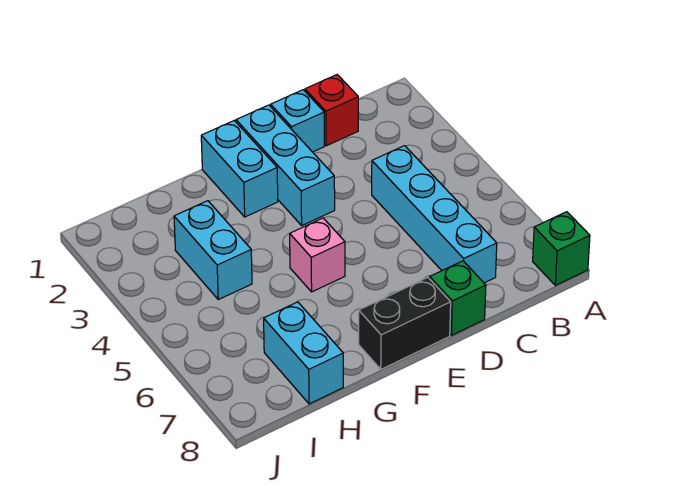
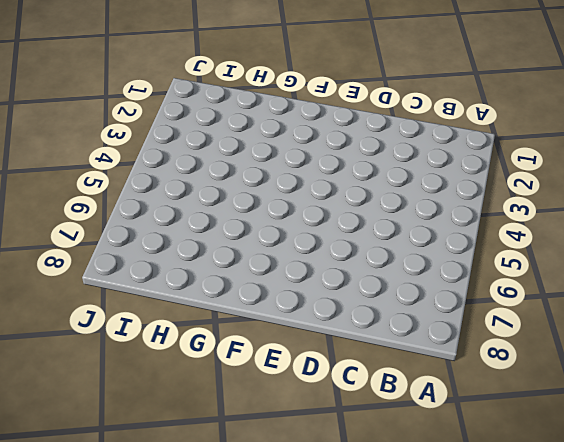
none -> green brick A8 level 1
none -> red brick C1 level 1

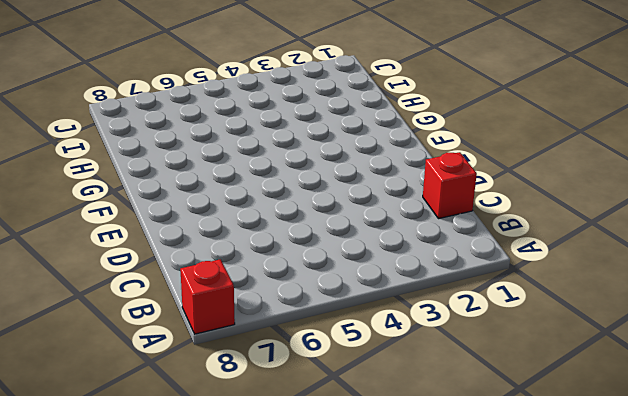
red brick A8 level 1 -> green brick A8 level 1
none -> cyan brick C4:C7 level 1
none -> cyan brick D1 level 1

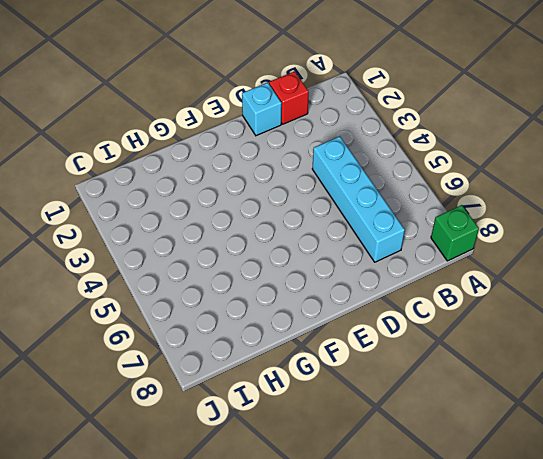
none -> green brick D8 level 1
none -> cyan brick E1:E3 level 1

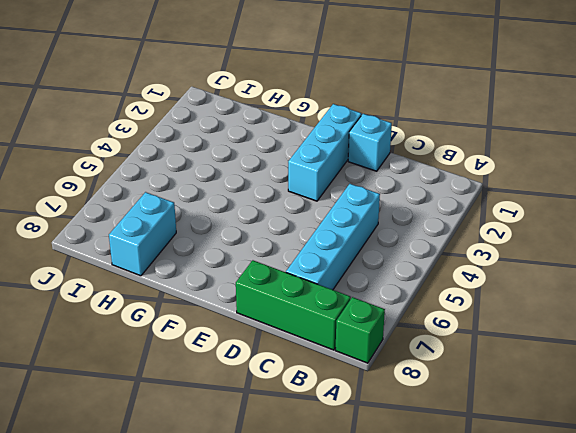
green brick B8:D8 level 1 -> green brick D8 level 1
none -> red brick C1 level 1
none -> black brick E8:F8 level 1

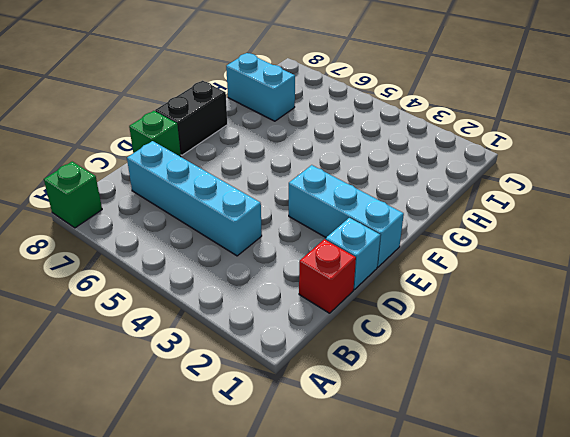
none -> cyan brick F1:F2 level 1
none -> pink brick F5 level 1

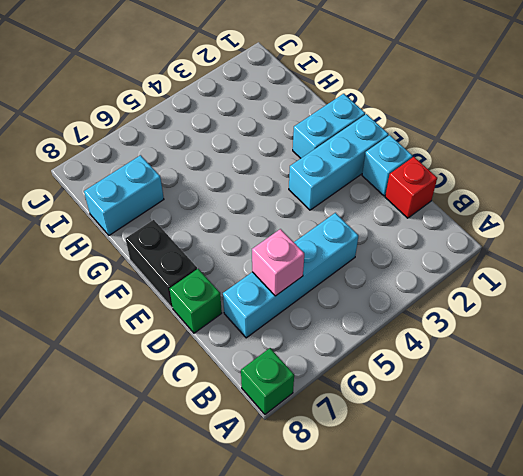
pink brick C6 level 2 -> pink brick F5 level 1
none -> cyan brick H3:H4 level 1

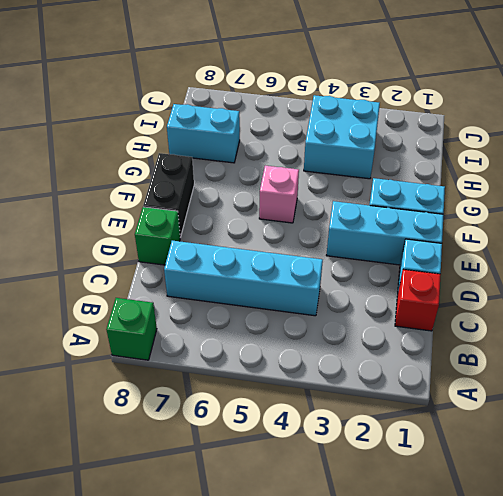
cyan brick H3:I4 level 1 -> cyan brick H3:H4 level 1

